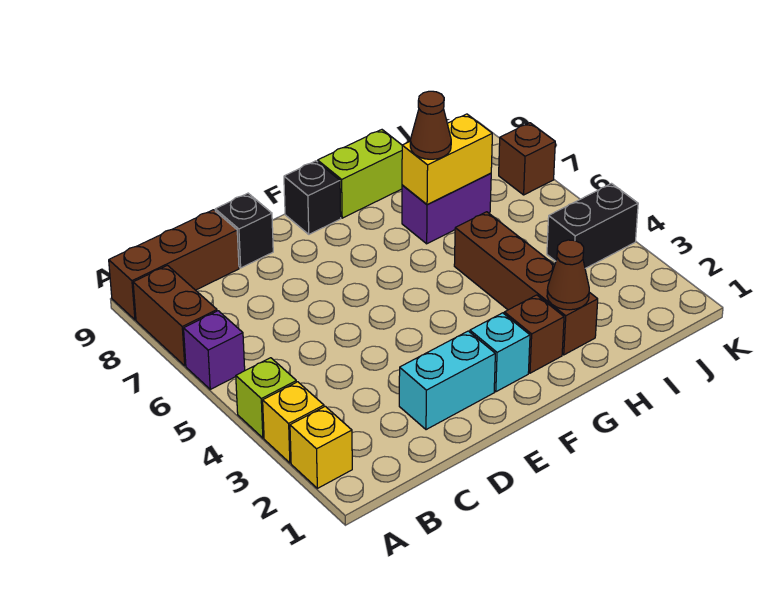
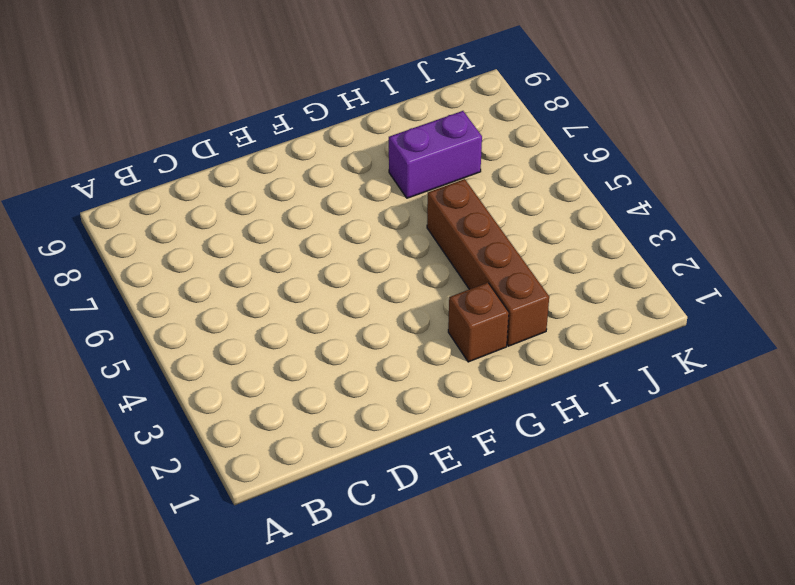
none -> yellow brick A2 level 1
none -> yellow brick A3 level 1
none -> lime brick A4 level 1

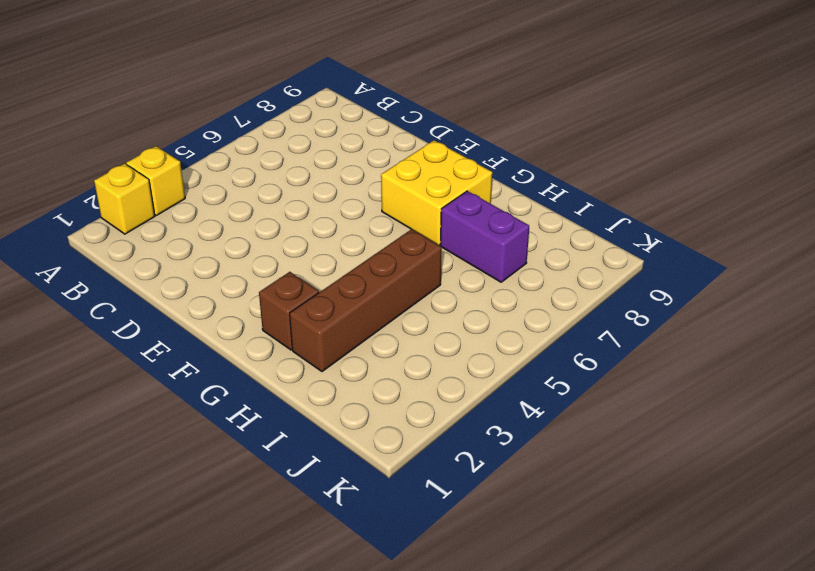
yellow brick F7:G8 level 1 -> none
none -> lime brick A4 level 1
none -> purple brick A6 level 1
none -> brown brick A7:A8 level 1

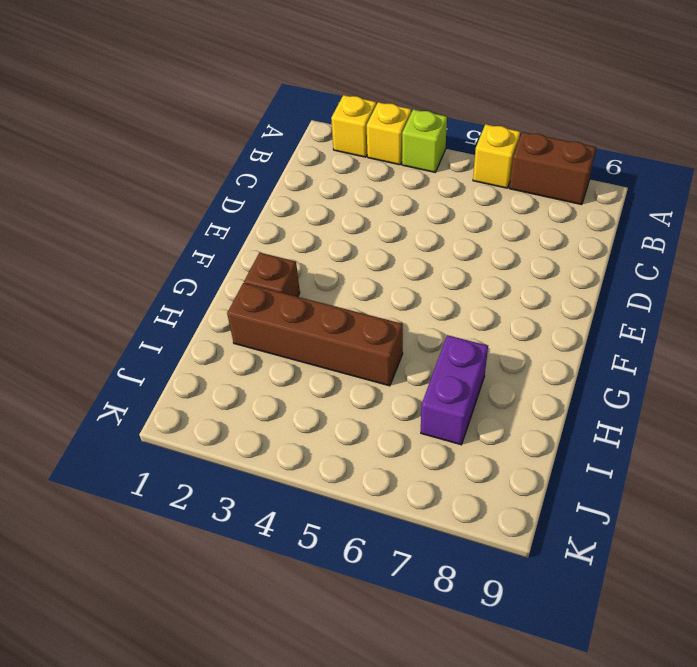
yellow brick A6 level 1 -> purple brick A6 level 1
none -> brown brick A9:C9 level 1
none -> cyan brick D2:E2 level 1
none -> black brick D9 level 1

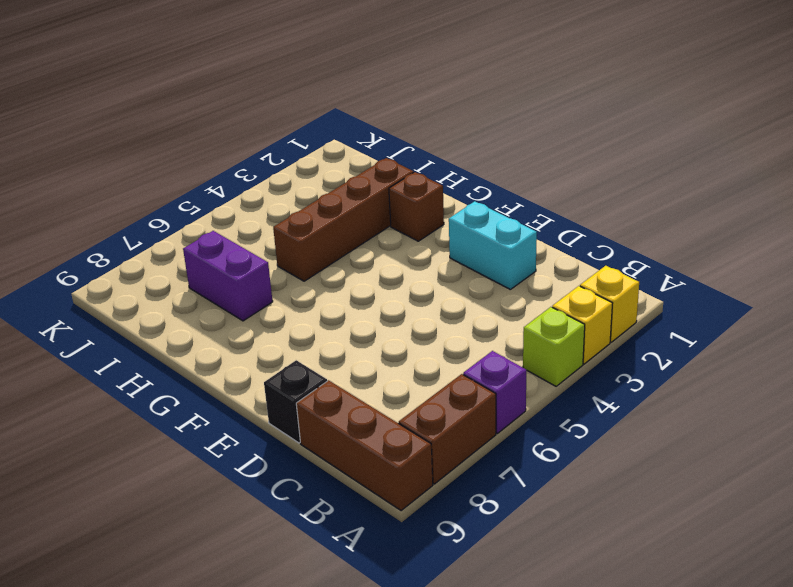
none -> cyan brick F2 level 1
none -> black brick F9 level 1
none -> lime brick G9:H9 level 1

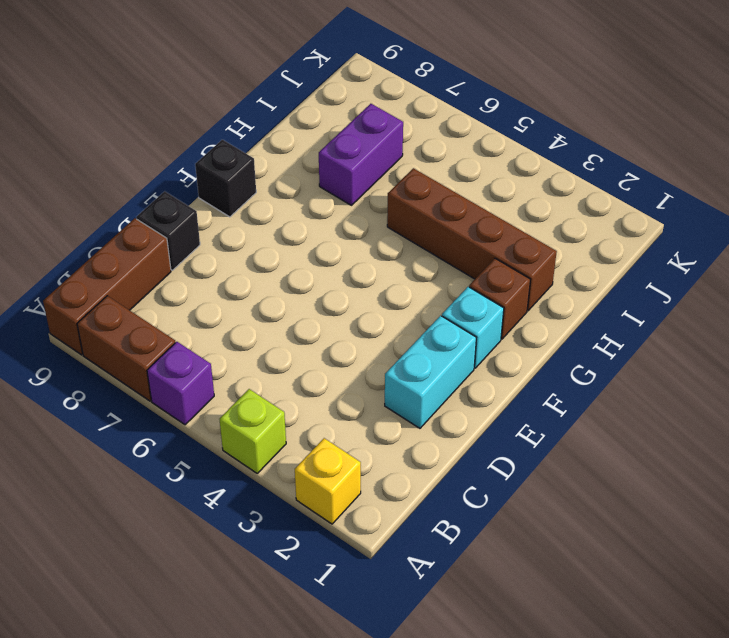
none -> yellow brick A3 level 1
none -> lime brick G9:H9 level 1
none -> black brick J4:K4 level 1

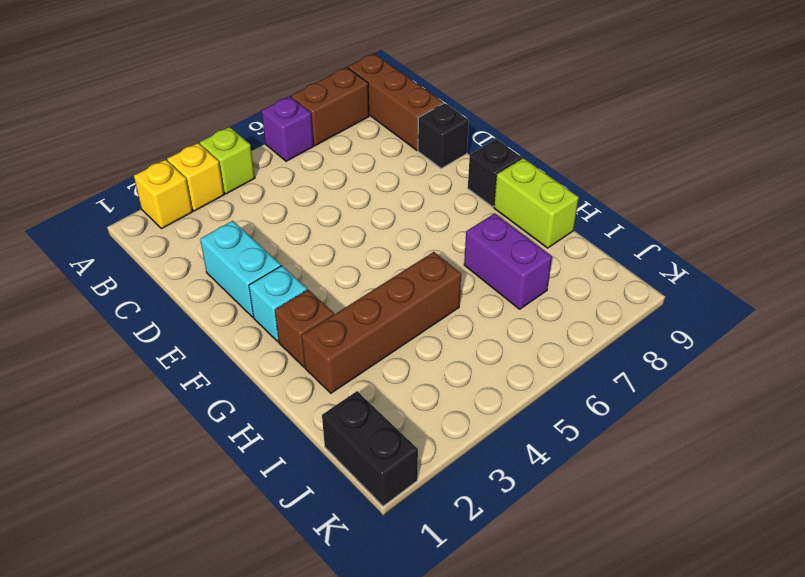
black brick J1:K1 level 1 -> black brick J4:K4 level 1
none -> brown brick K7 level 1
none -> brown cone H2 level 2
none -> yellow brick H7:I7 level 2

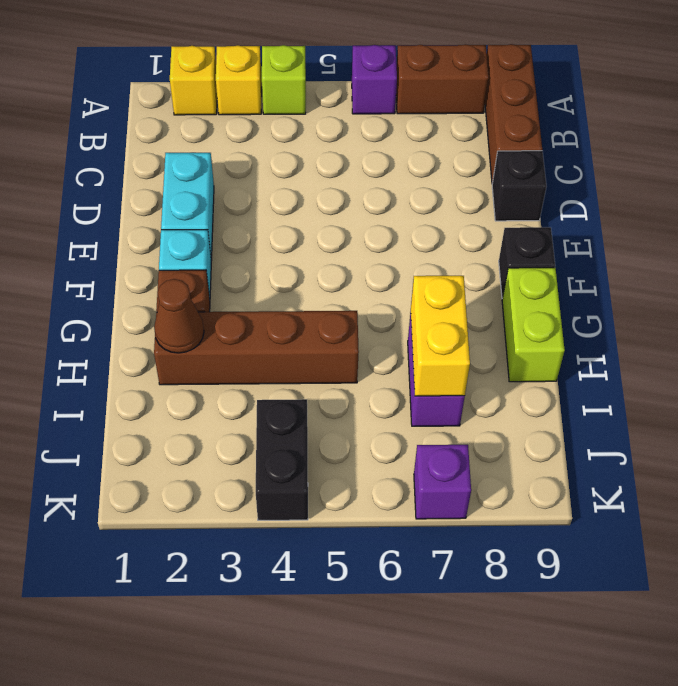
purple brick K7 level 1 -> brown brick K7 level 1
none -> brown cone H7 level 3

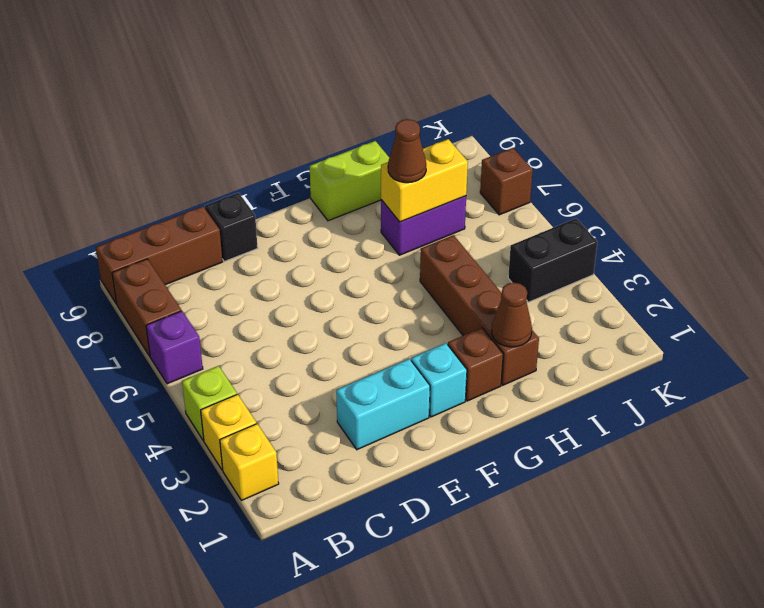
none -> black brick F9 level 1

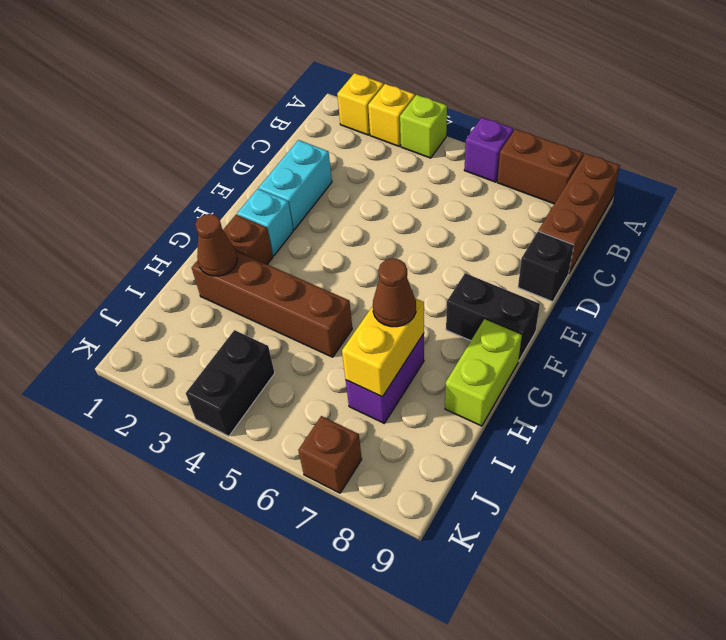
black brick F8:F9 level 1 -> black brick F9 level 1

